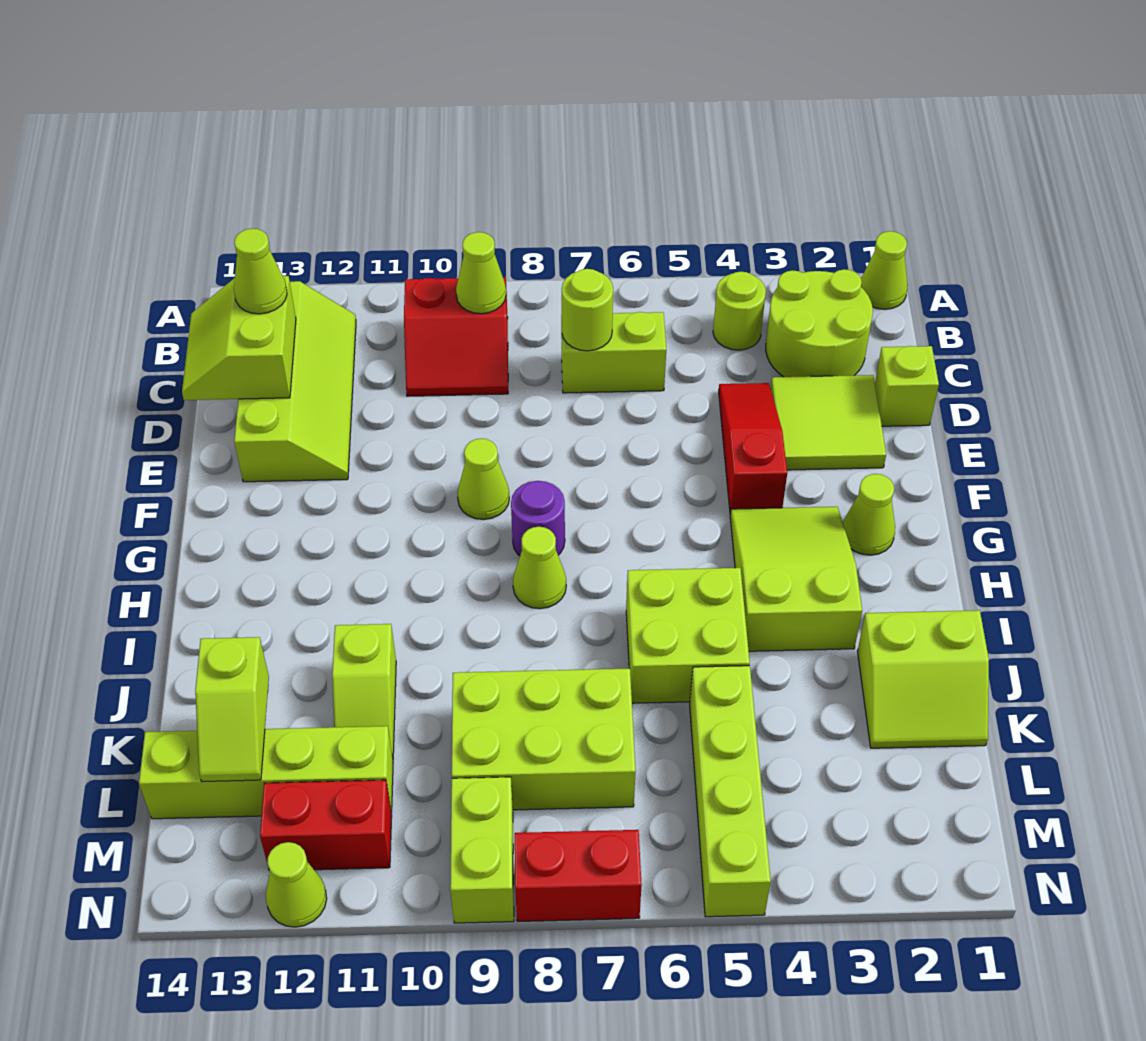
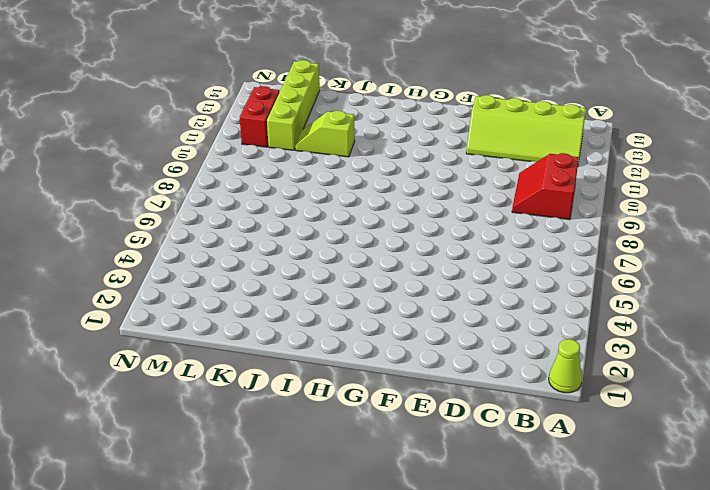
none -> lime round brick B2:C3 level 1
none -> lime round brick B4 level 1
none -> lime brick C6:C7 level 1

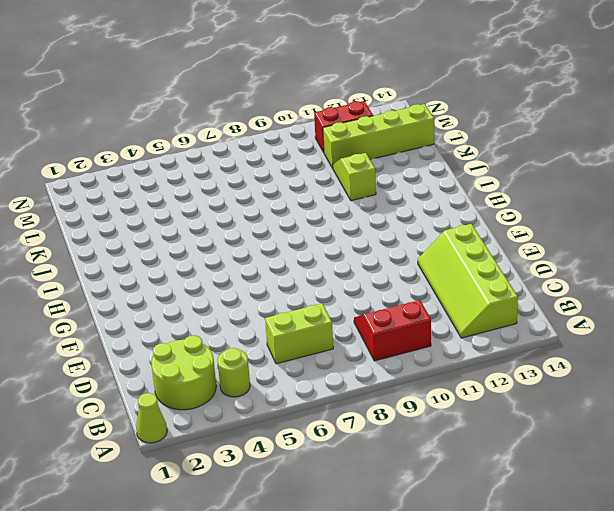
none -> lime brick D1 level 1
none -> lime tile D2:E3 level 1
none -> red slope D4:F4 level 1 top F

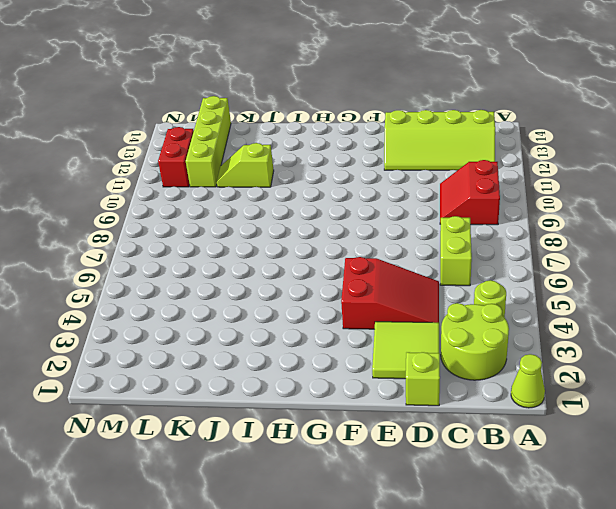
red slope D4:F5 level 1 top F -> red slope D4:F4 level 1 top F
none -> lime cone F9 level 1
none -> lime cone G2 level 1
none -> lime slope G3:I4 level 1 top I

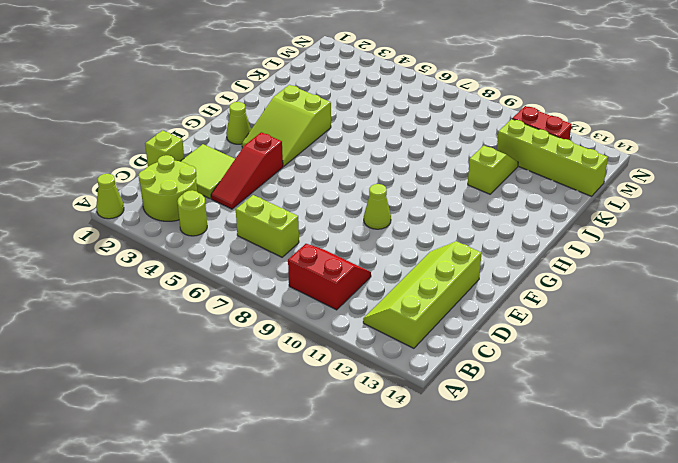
none -> purple round brick G8 level 1
none -> lime cone H8 level 1
none -> lime brick I5:J6 level 1

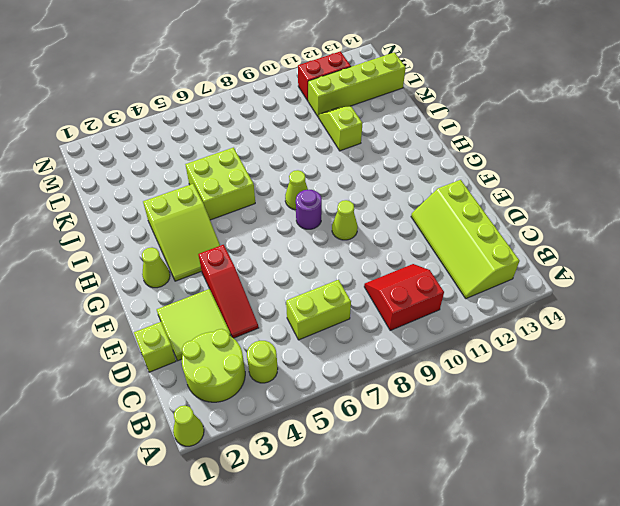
none -> lime slope J1:K2 level 1 top J
none -> lime brick K5:N5 level 1
none -> lime brick K7:L9 level 1

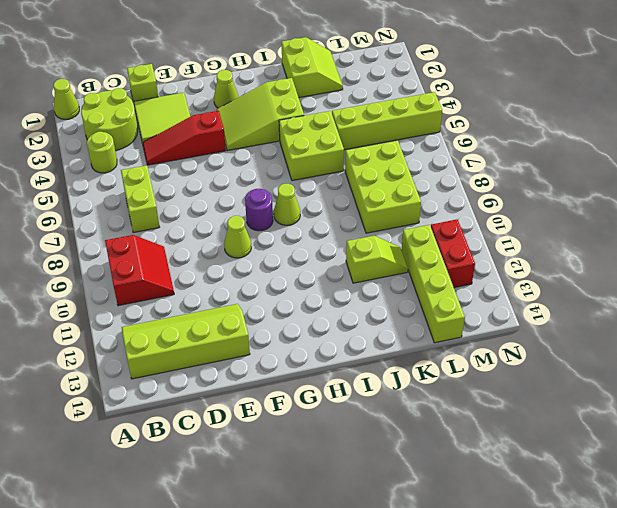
none -> lime brick M9:N9 level 1
none -> red brick N7:N8 level 1
none -> lime cone N12 level 1

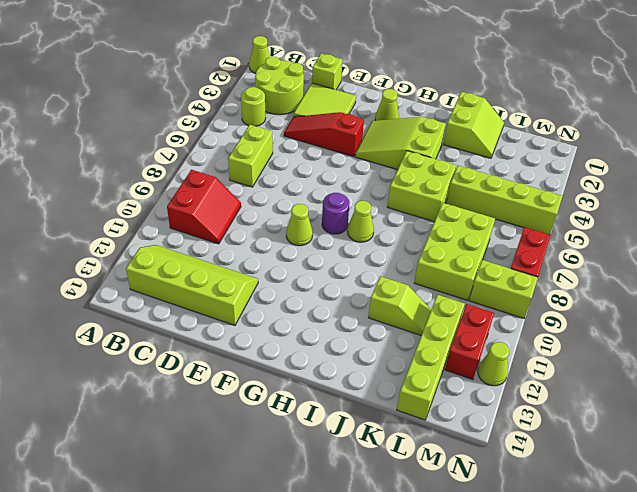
none -> lime cone B9 level 2
none -> lime round brick C7 level 2
none -> lime slope C13:D14 level 2 top 13

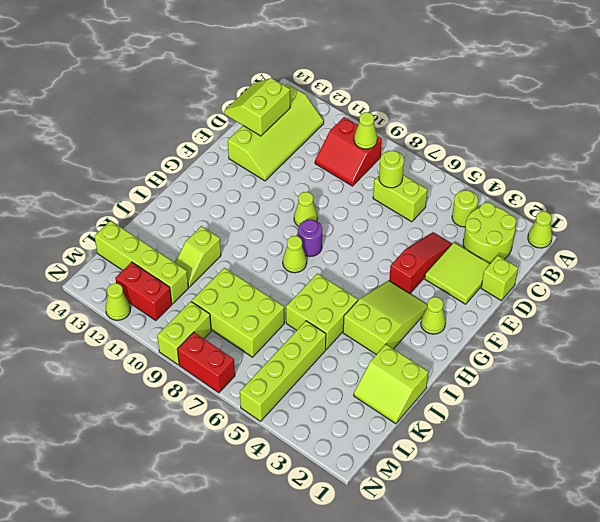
none -> lime slope K13:L13 level 2 top K
none -> lime cone C13 level 3

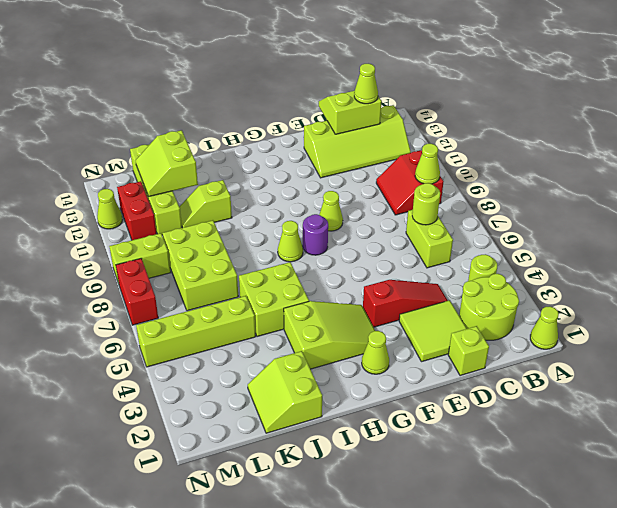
lime slope K12:L13 level 2 top K -> lime slope K13:L13 level 2 top K

